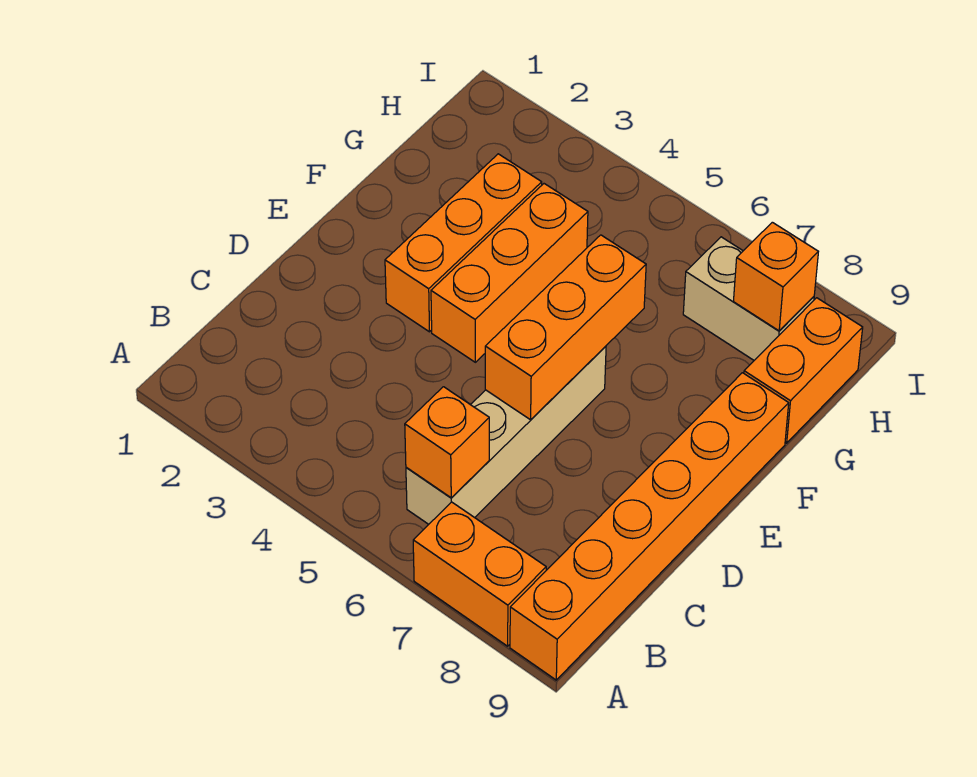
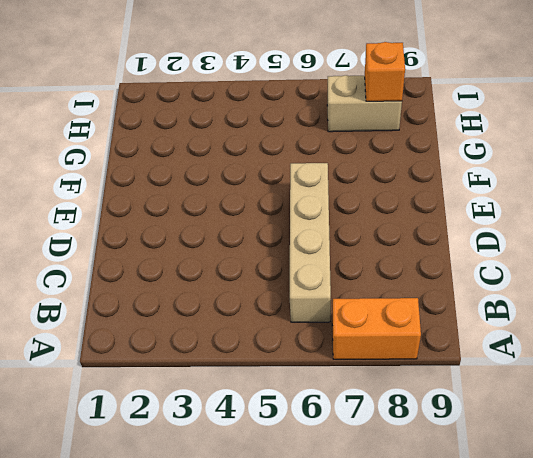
none -> orange brick A9:F9 level 1
none -> orange brick E3:G3 level 1

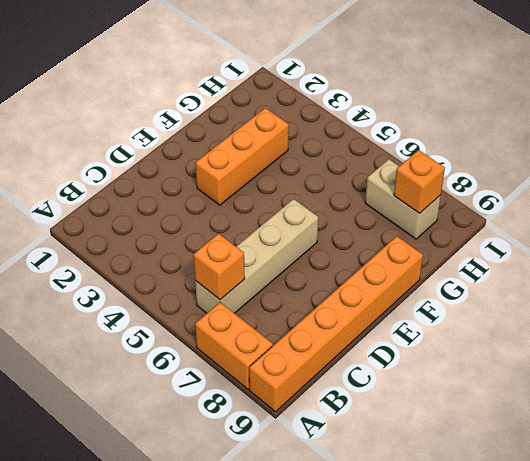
none -> orange brick E4:G4 level 1
none -> orange brick G9:H9 level 1

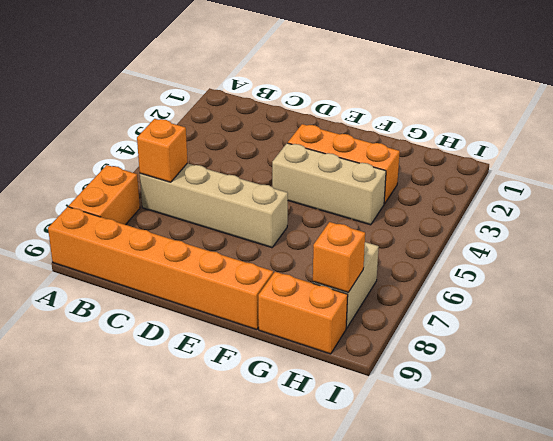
tan brick E4:G4 level 1 -> orange brick E4:G4 level 1
none -> orange brick D6:F6 level 2

